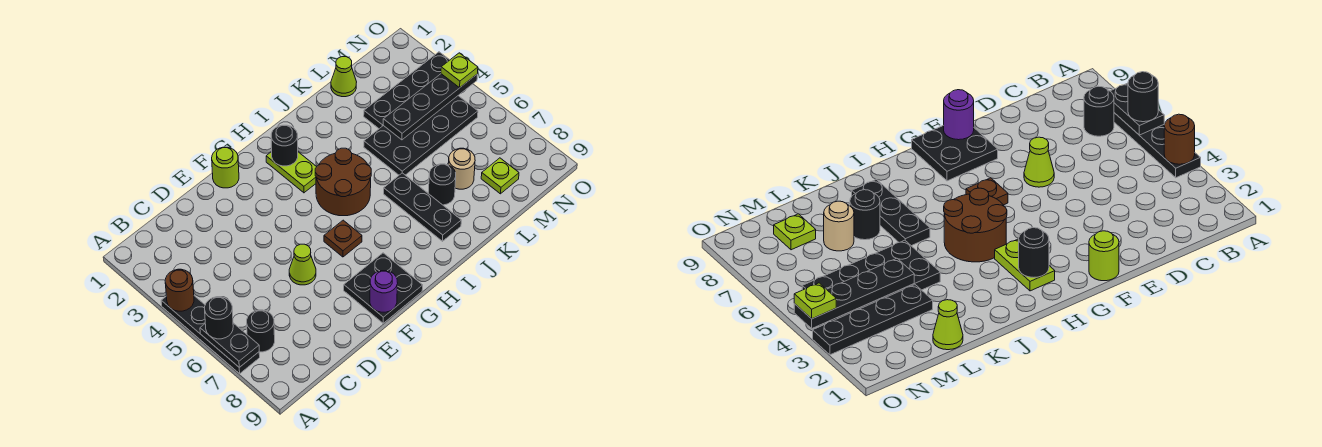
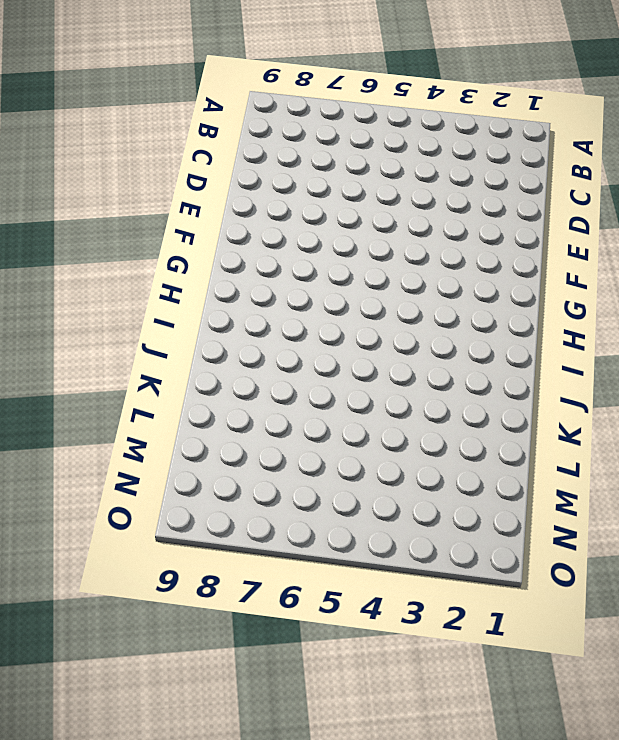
none -> black plate A4:A7 level 1
none -> black round brick B7 level 1
none -> lime cone E6 level 1

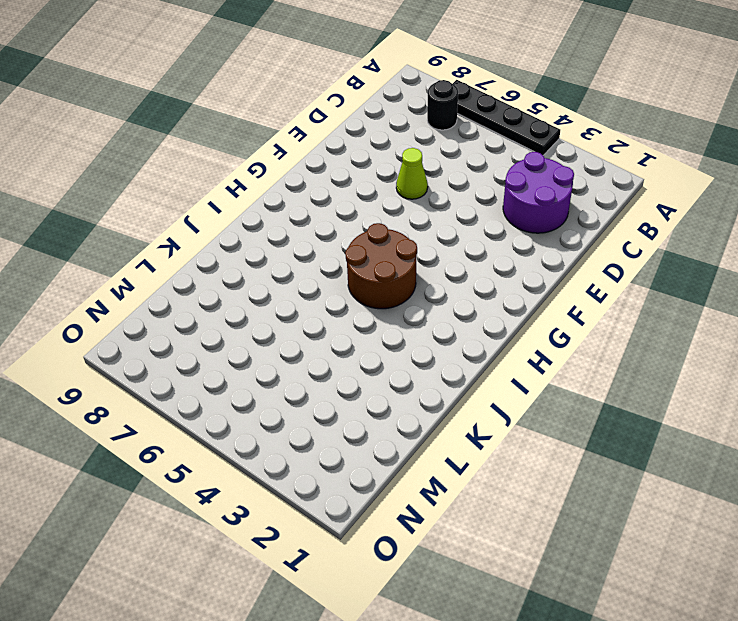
purple round brick C2:D3 level 1 -> none
none -> lime round brick F1 level 1
none -> black plate F8:G9 level 1
none -> brown plate G6 level 1

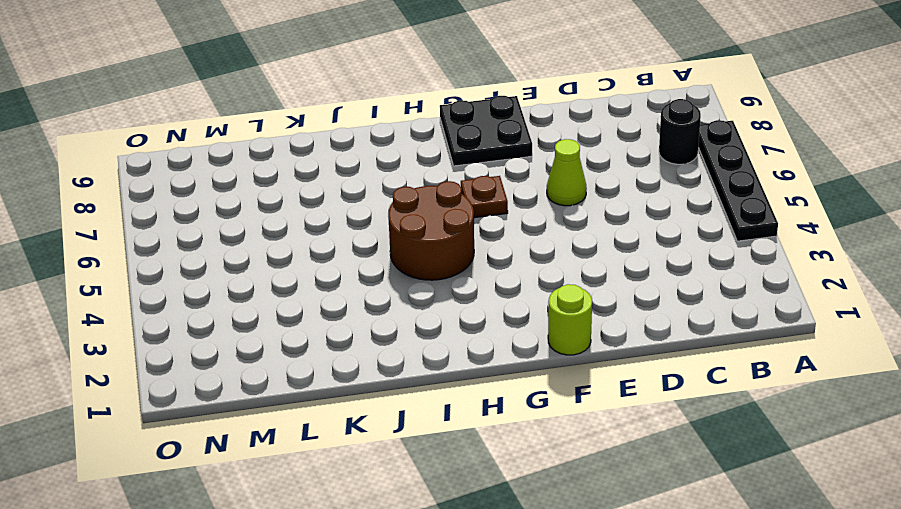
none -> lime plate H2:H3 level 1
none -> black plate J6:J8 level 1
none -> black plate K4:N5 level 1

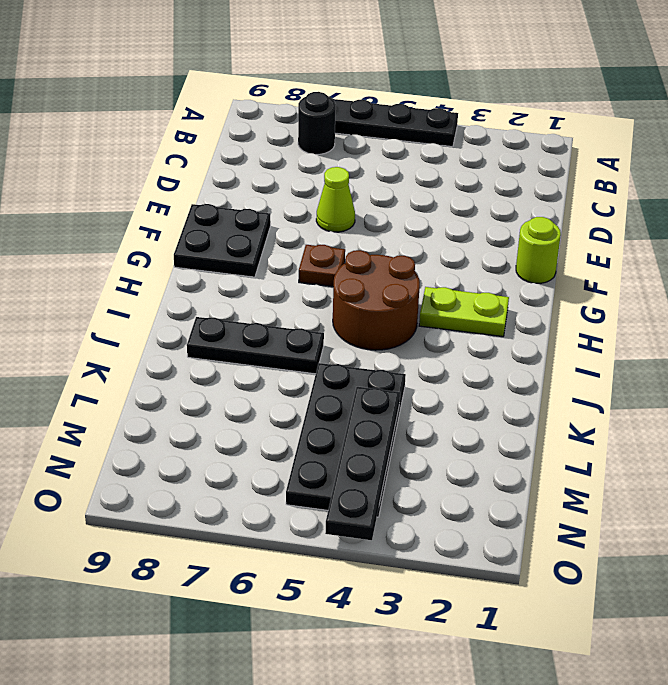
none -> black round brick K7 level 1
none -> lime cone L1 level 1
none -> black plate L3:O3 level 1

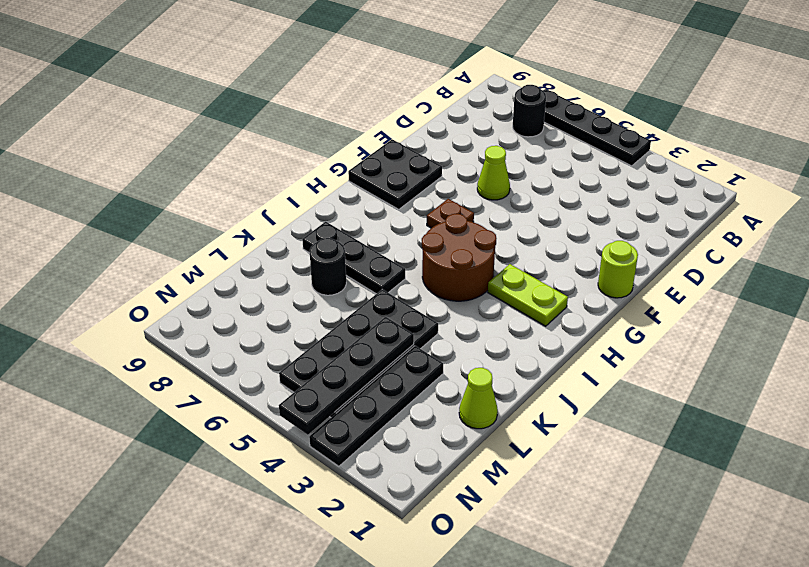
none -> tan round brick L7 level 1
none -> lime plate M8 level 1
none -> brown round brick A4 level 2

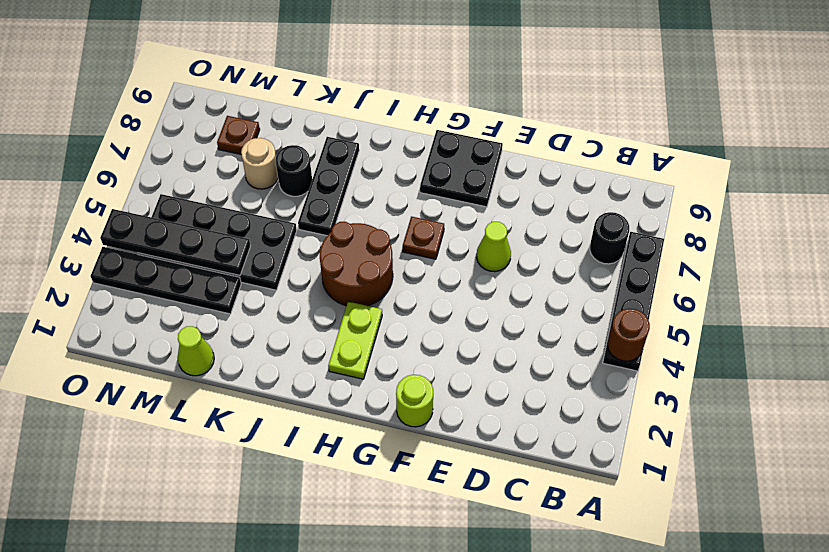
brown plate M8 level 1 -> lime plate M8 level 1
none -> black plate A6:A7 level 2
none -> purple round brick F9 level 2
none -> black round brick H2 level 2

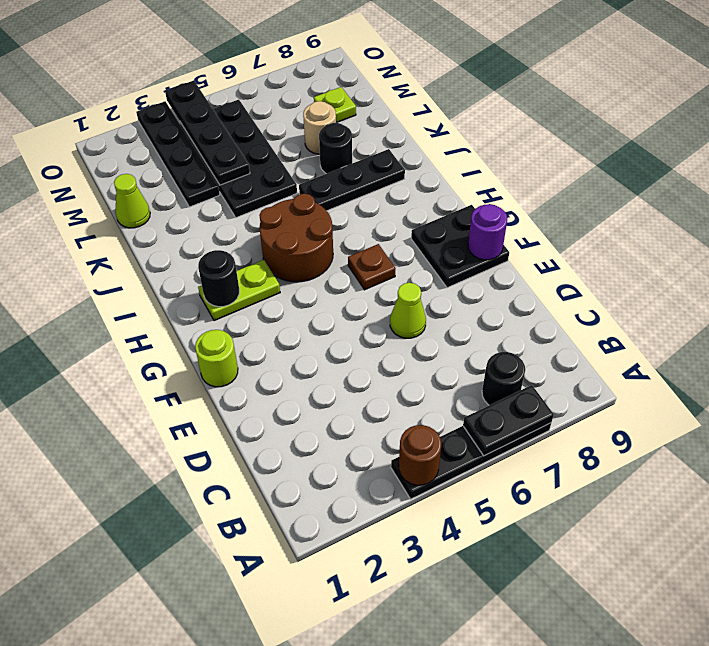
none -> black round brick A6 level 3
none -> lime plate O4 level 3

